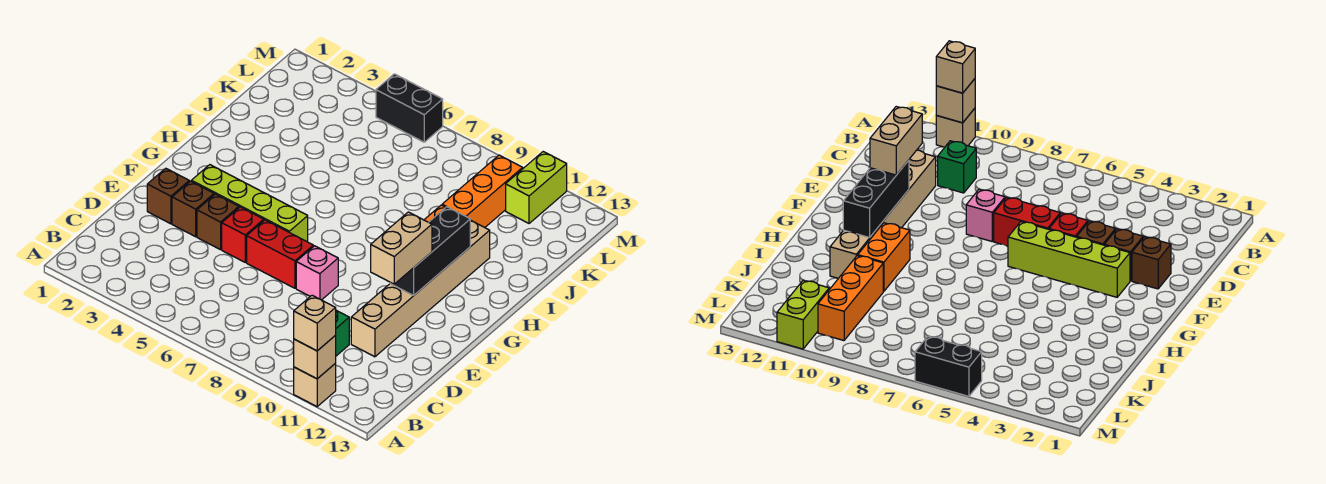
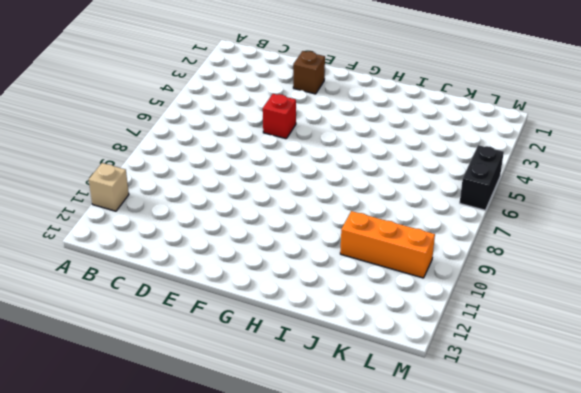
none -> green brick C10 level 1
none -> tan brick D11:I11 level 1
none -> brown brick E3 level 1

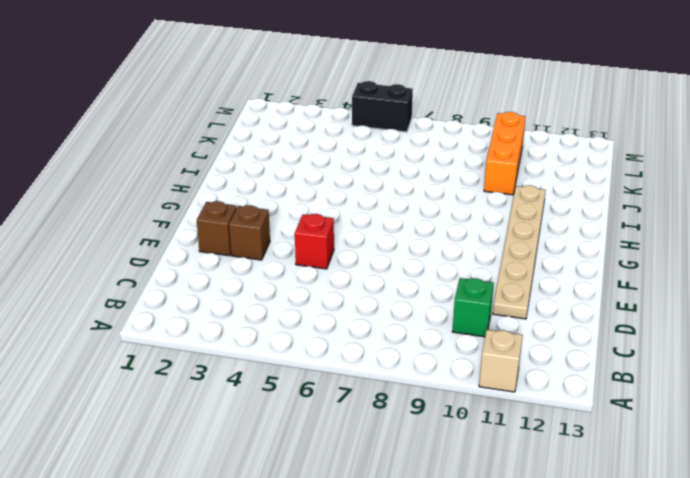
tan plate D11:I11 level 1 -> tan brick D11:I11 level 1
none -> brown brick E4 level 1
none -> red brick E6:E7 level 1
none -> pink brick E8 level 1

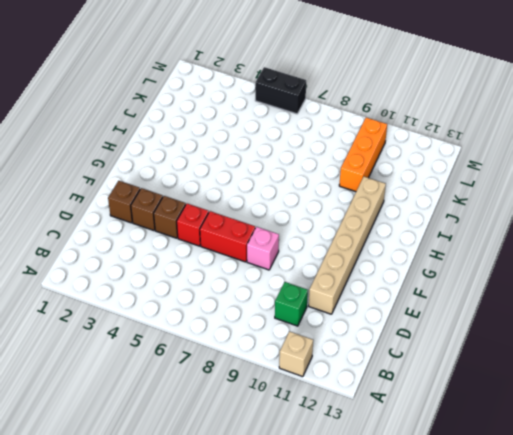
none -> lime brick F3:F6 level 1
none -> orange brick H10:I10 level 1
none -> lime brick L11:M11 level 1

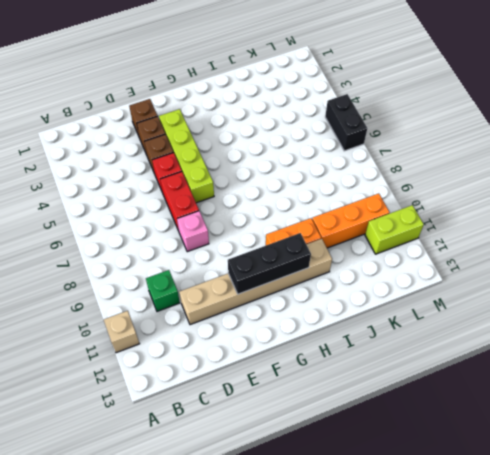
none -> tan brick A11 level 2
none -> tan brick A11 level 3
none -> tan brick E11:F11 level 3

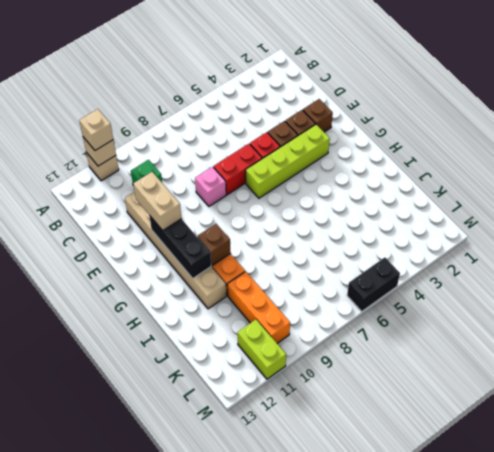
brown brick H10 level 2 -> none

